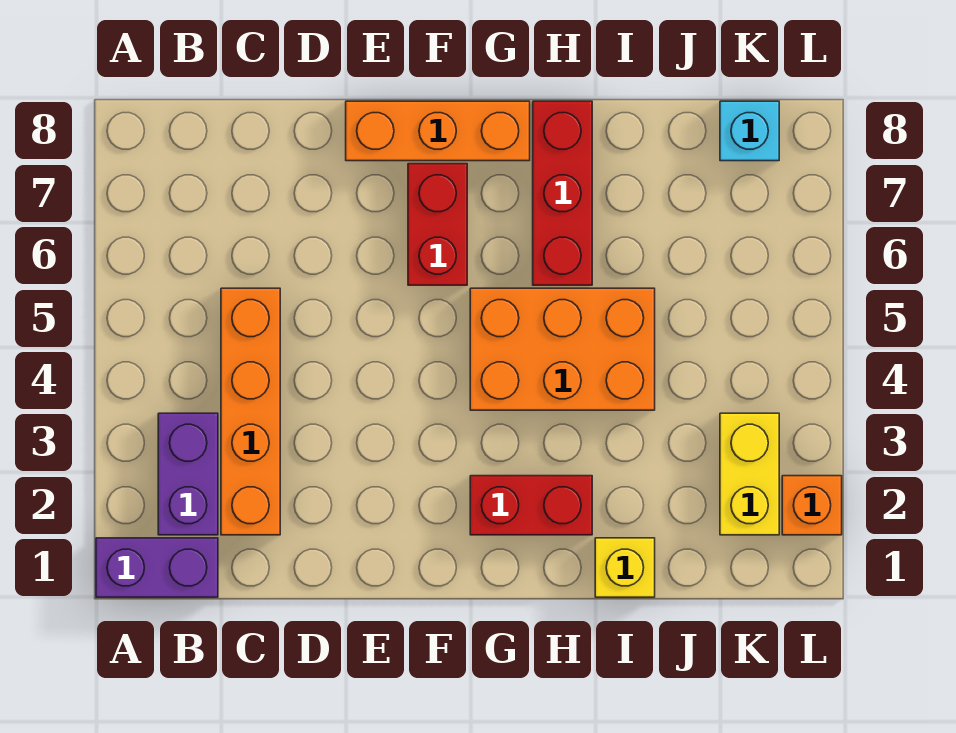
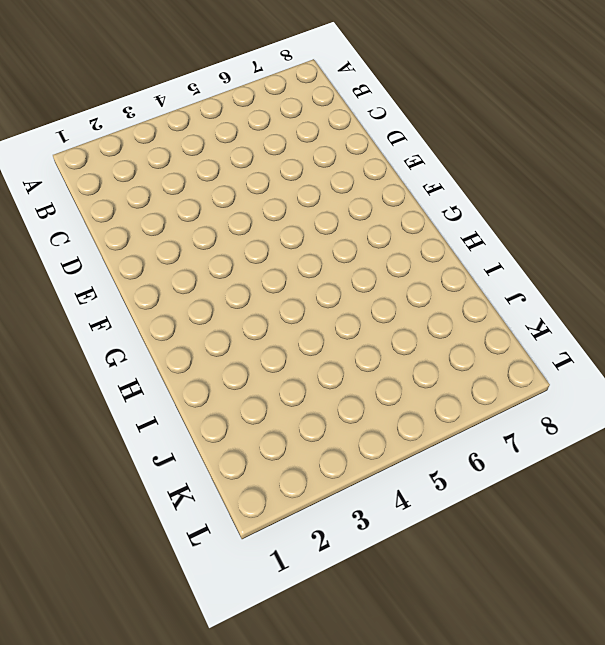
none -> purple brick A1:B1 level 1
none -> purple brick B2:B3 level 1
none -> orange brick C2:C5 level 1

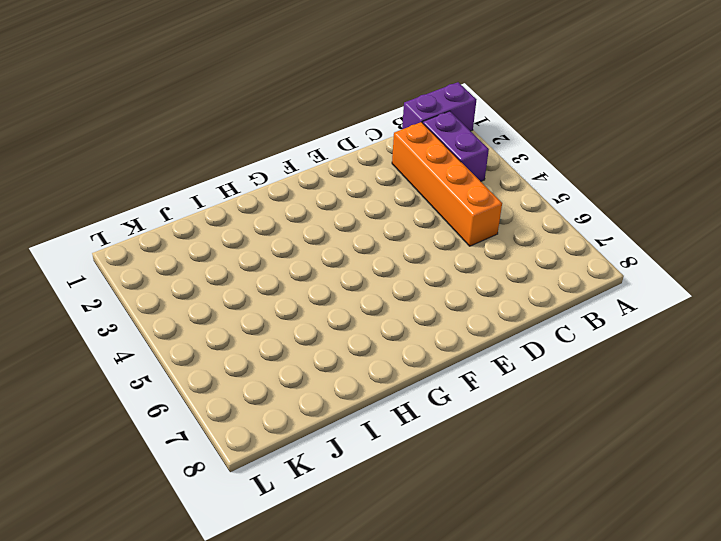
none -> orange brick E8:G8 level 1
none -> red brick F6:F7 level 1
none -> red brick G2:H2 level 1

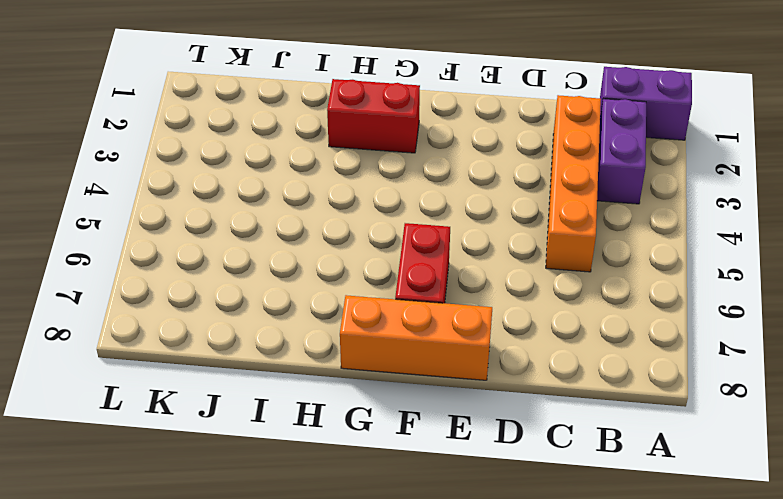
none -> orange brick G4:I5 level 1
none -> red brick H6:H8 level 1
none -> yellow brick I1 level 1

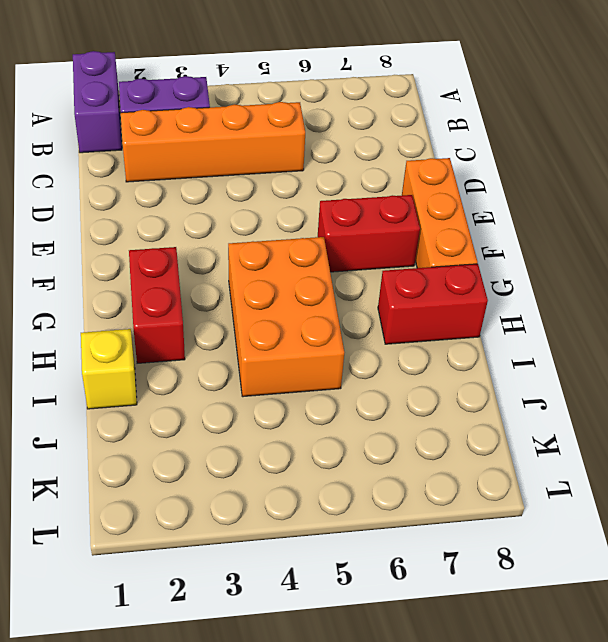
red brick H7:H8 level 1 -> red brick H6:H8 level 1
none -> yellow brick K2:K3 level 1
none -> cyan brick K8 level 1
none -> orange brick L2 level 1

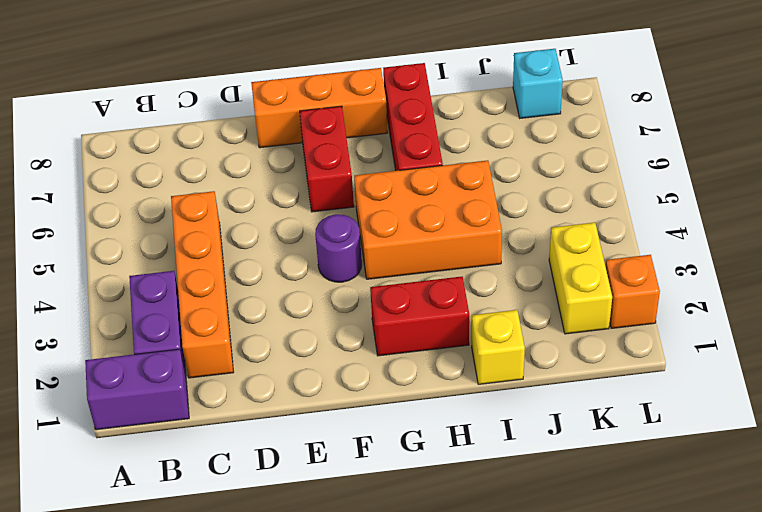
purple round brick F4 level 1 -> none

